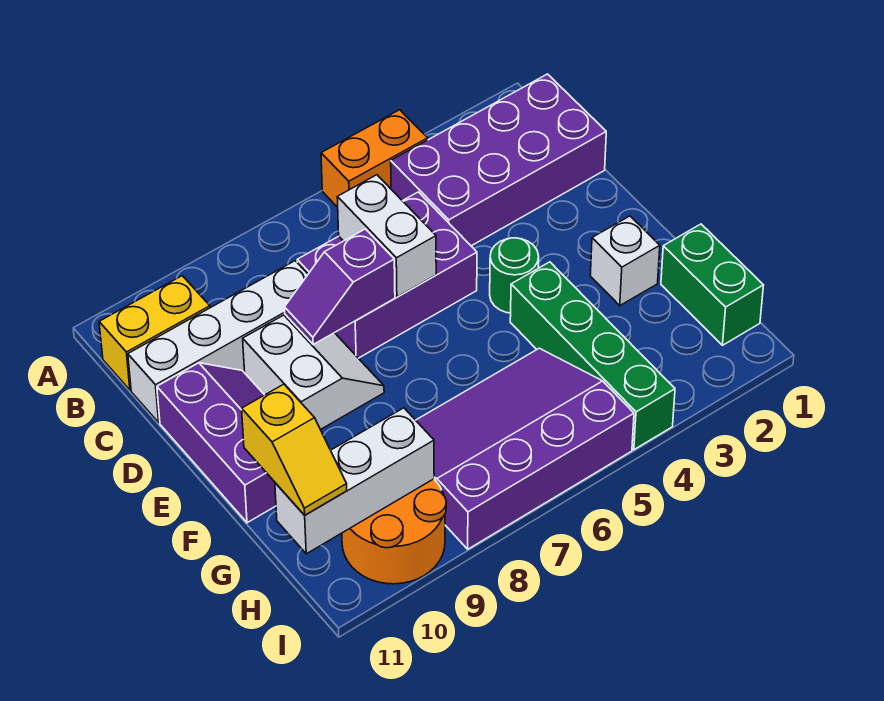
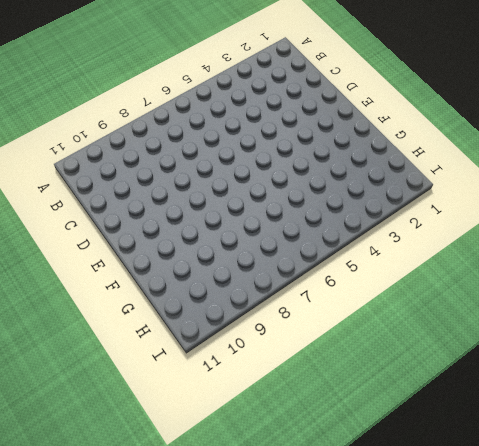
none -> orange brick A4:A5 level 1
none -> purple brick B1:C4 level 1
none -> yellow brick B10:B11 level 1

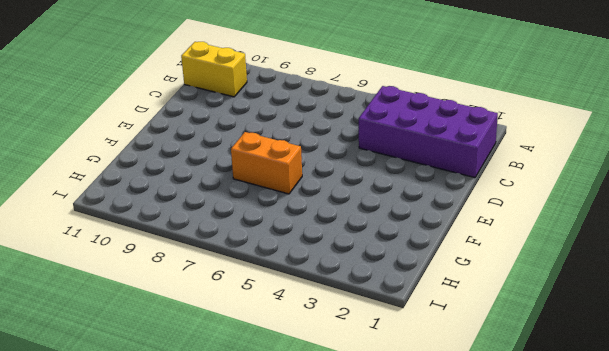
orange brick F6:F7 level 1 -> orange brick A4:A5 level 1
none -> purple brick C5:D7 level 1
none -> white brick C8:C11 level 1
none -> white slope D8:E9 level 1 top 9

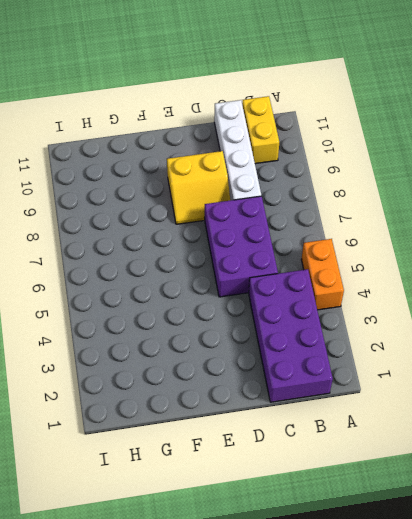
yellow slope D8:E9 level 1 top 9 -> white slope D8:E9 level 1 top 9
none -> purple slope D10:F11 level 1 top 11
none -> green round brick E4 level 1
none -> white brick F2 level 1

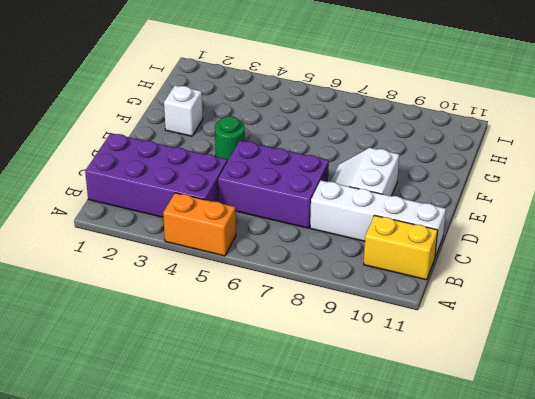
none -> purple slope D10:F11 level 1 top 11
none -> green brick F4:I4 level 1
none -> green brick G1:H1 level 1

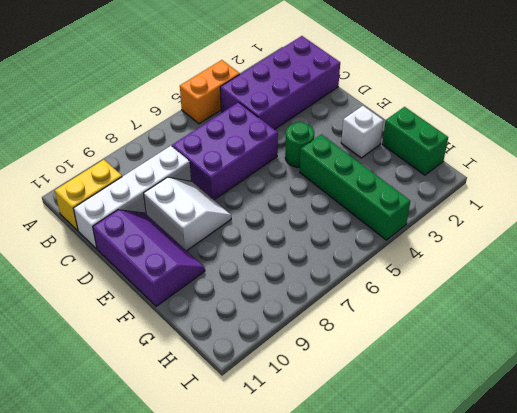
none -> purple slope G5:I8 level 1 top I
none -> orange round brick H9:I10 level 1
none -> white brick C6:D6 level 2

